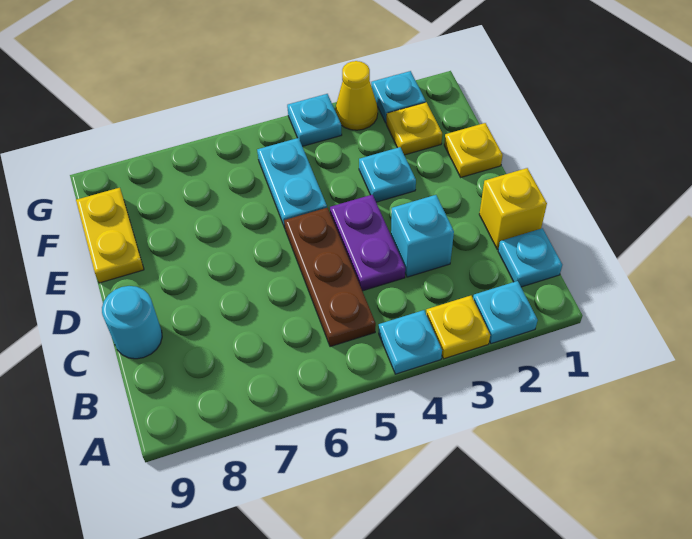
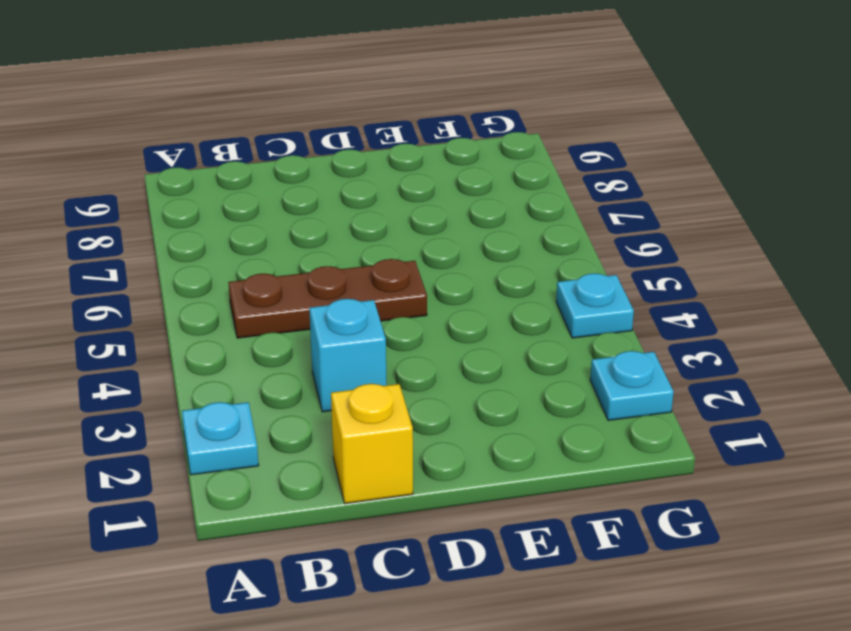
none -> yellow plate A3 level 1
none -> cyan plate A4 level 1
none -> cyan plate B1 level 1

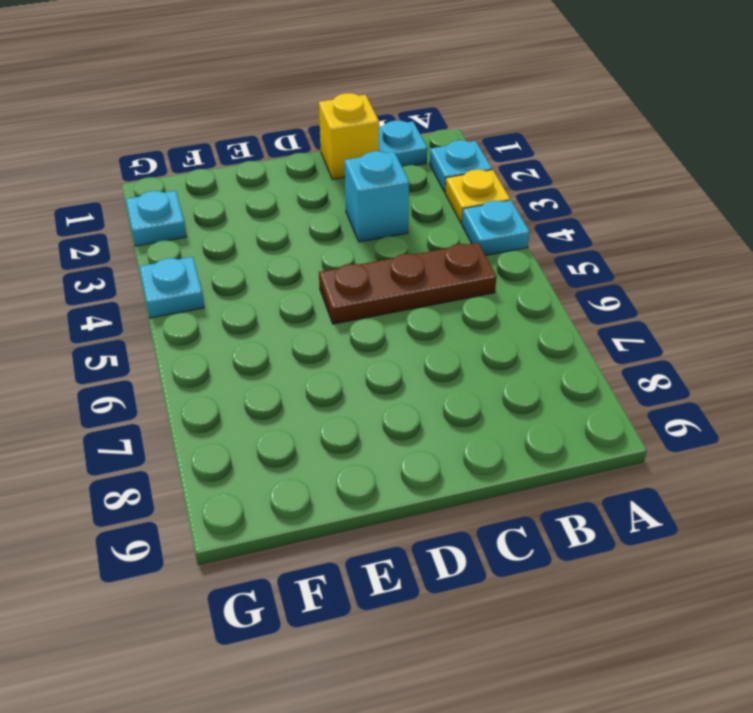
none -> purple plate C4:D4 level 1
none -> cyan round brick C9 level 1
none -> yellow plate E1 level 1

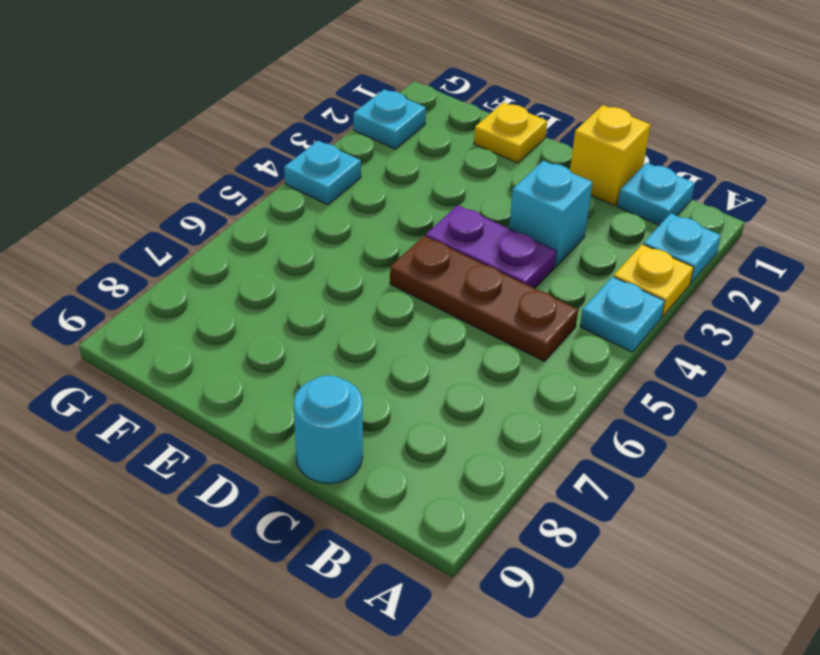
none -> cyan plate E3 level 1
none -> cyan plate E5:F5 level 1
none -> yellow plate E9:F9 level 1

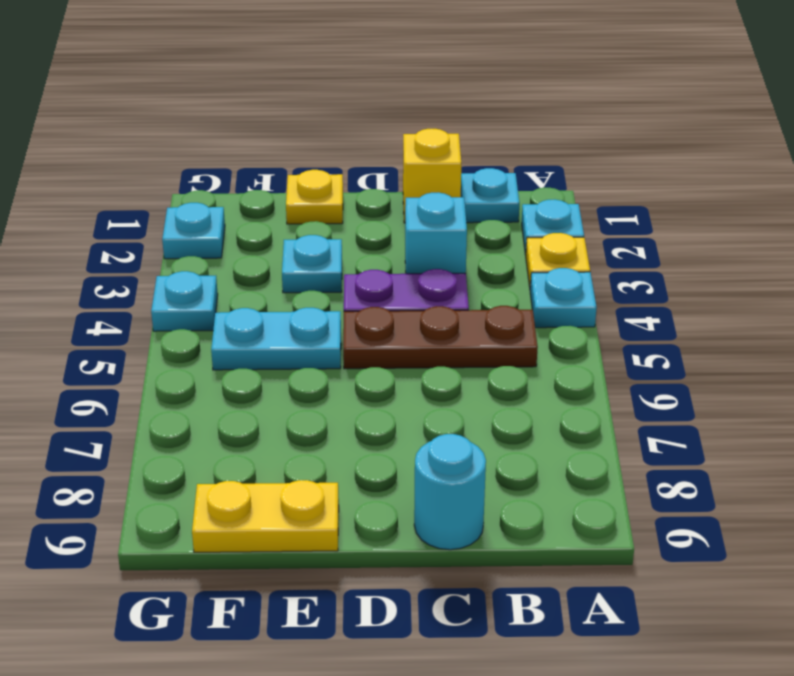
none -> yellow plate F2 level 1
none -> yellow cone G3 level 1

